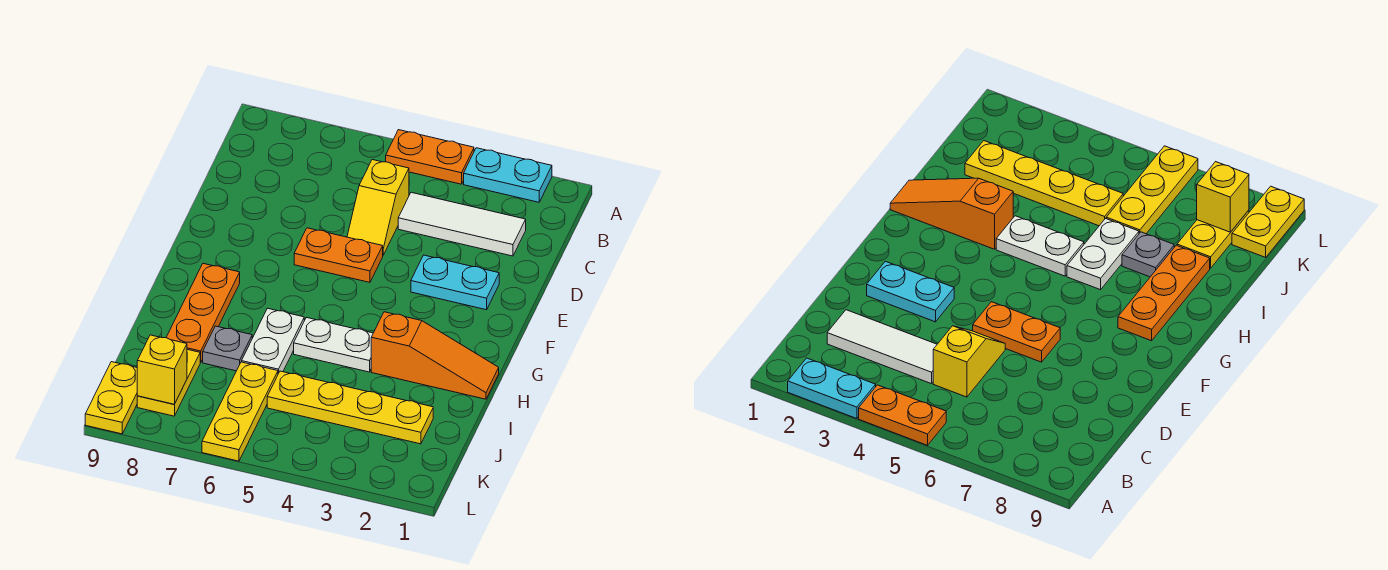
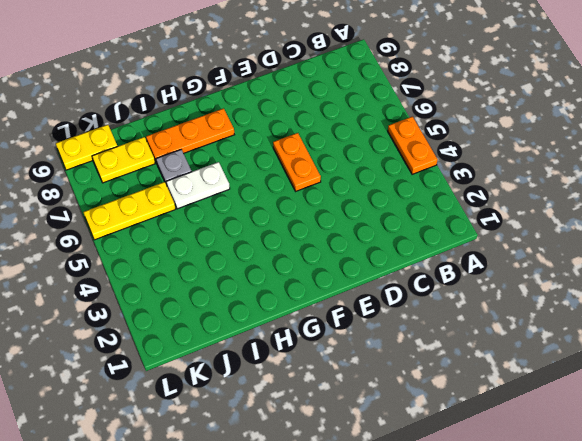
none -> cyan plate A2:A3 level 1
none -> white tile C2:C4 level 1
none -> yellow slope C5:D5 level 1 top C

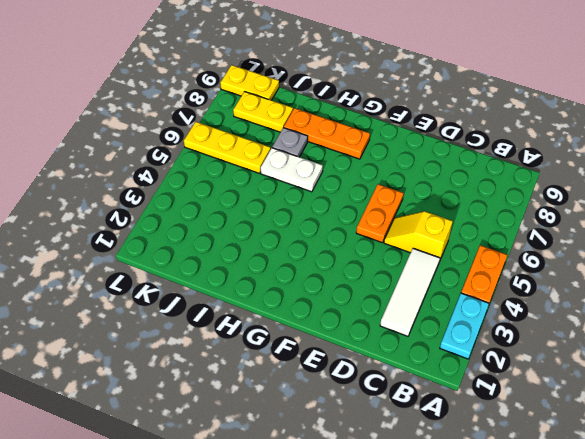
none -> cyan plate E2:E3 level 1
none -> orange slope H1:H3 level 1 top 3
none -> white plate H4:H5 level 1

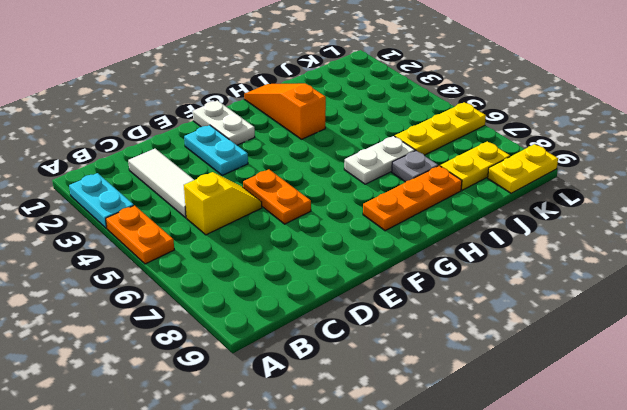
white plate F1:F2 level 1 -> white plate H4:H5 level 1
none -> yellow plate J2:J5 level 1
none -> yellow brick K8 level 2

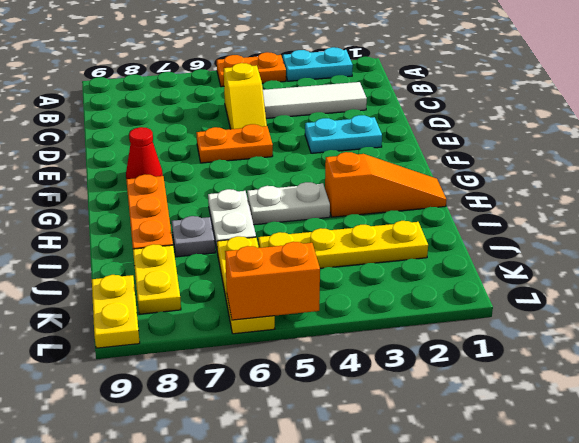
red cone F8 level 1 -> none
orange brick L5:L6 level 2 -> none
none -> yellow brick K8 level 2

